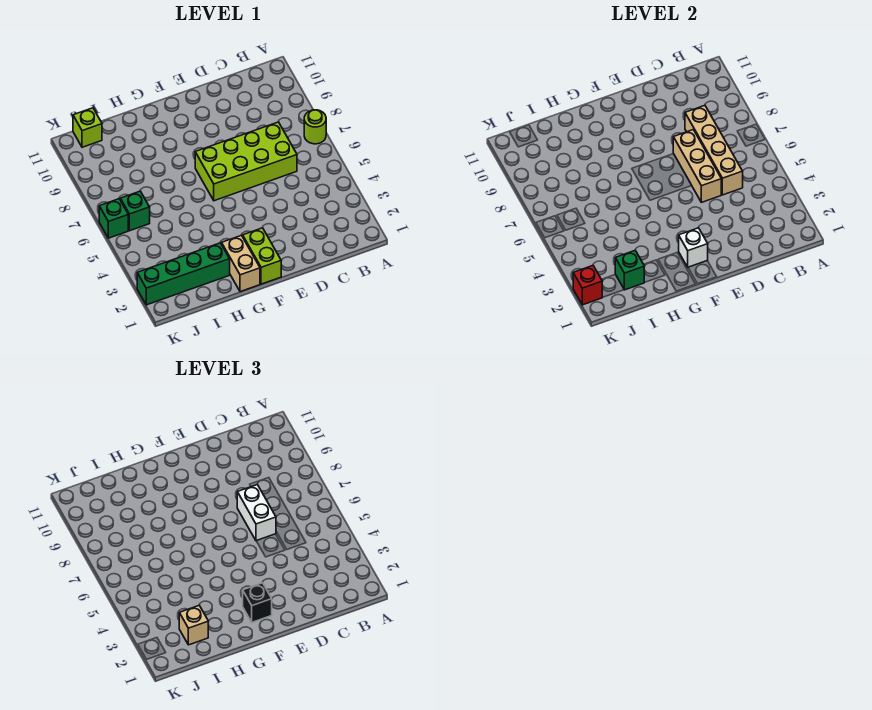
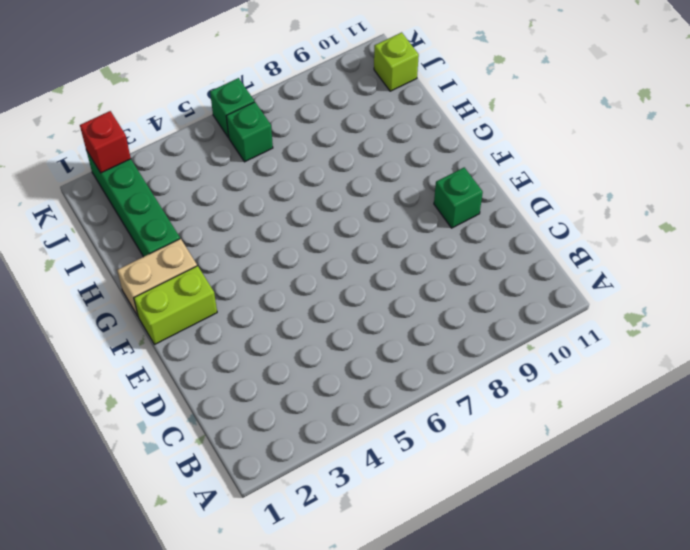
green brick E10 level 1 -> green brick I2 level 2
none -> lime round brick A7 level 1
none -> lime brick C6:F7 level 1
none -> tan brick C5:C8 level 2

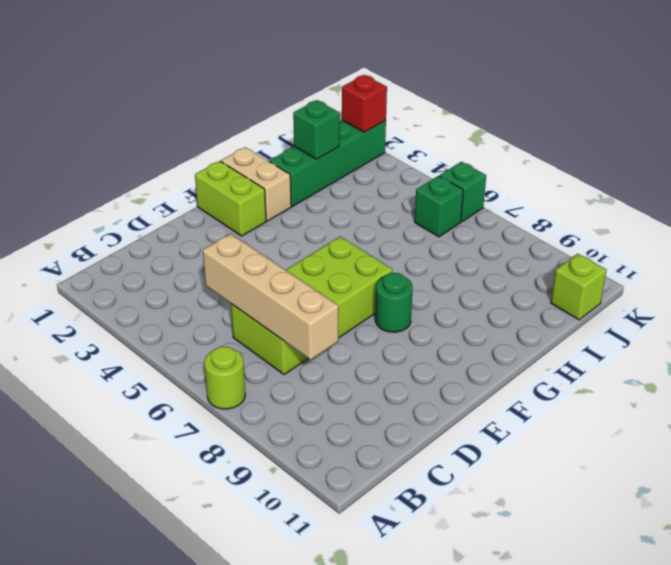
green round brick F8 level 1 -> none
none -> tan brick D5:D7 level 2
none -> white brick F2 level 2
none -> white brick D6:D7 level 3

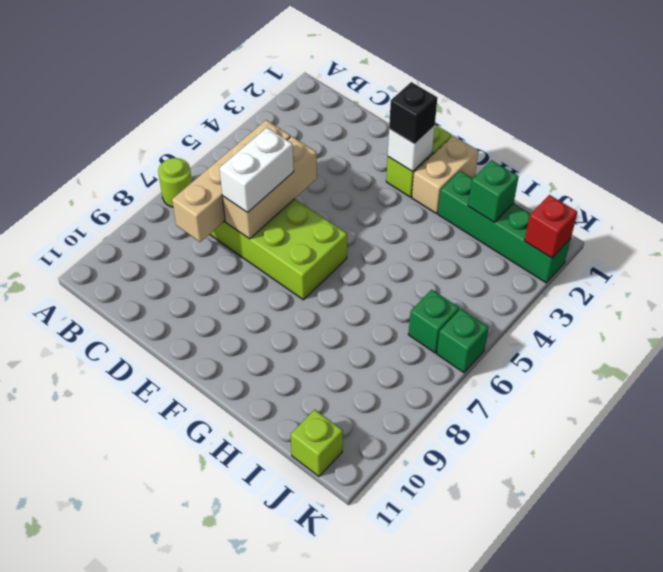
none -> tan brick I2 level 3

